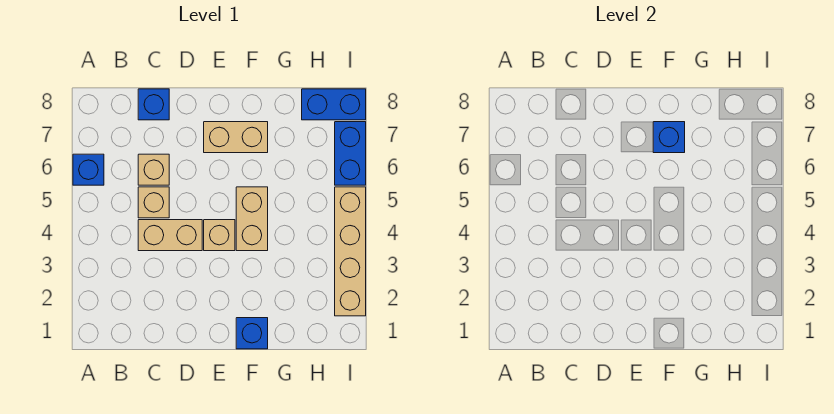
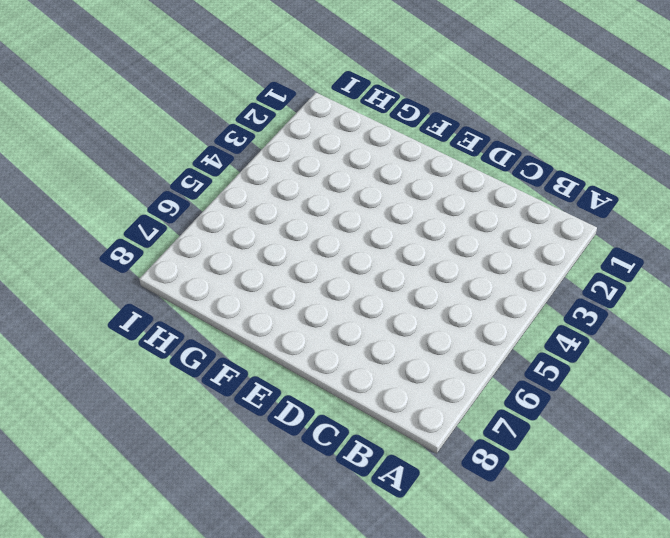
none -> blue brick A6 level 1
none -> tan brick C4:D4 level 1
none -> tan brick C5 level 1

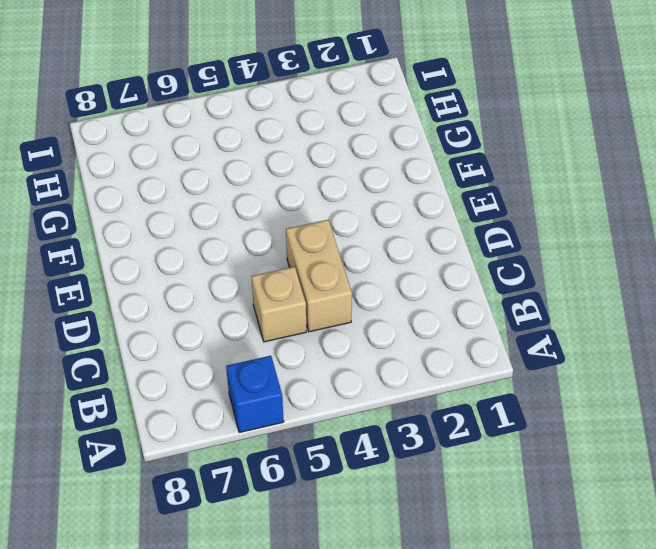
none -> tan brick C6 level 1
none -> blue brick C8 level 1
none -> tan brick E4 level 1

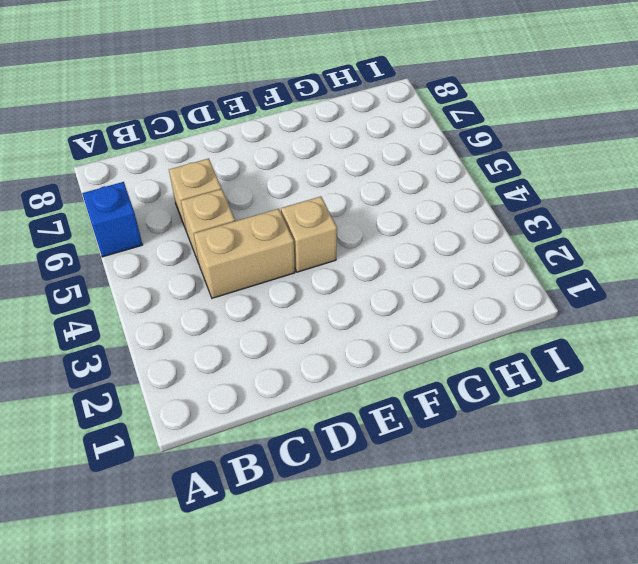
none -> blue brick C8 level 1
none -> tan brick E7:F7 level 1
none -> blue brick F1 level 1

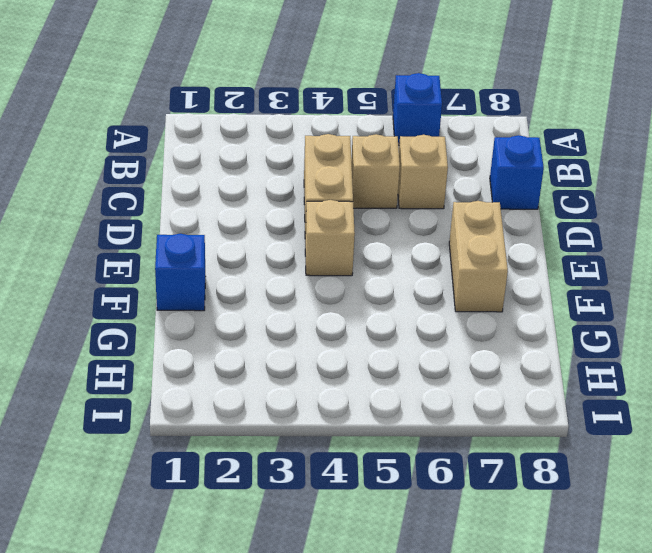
none -> tan brick F4:F5 level 1
none -> blue brick H8:I8 level 1
none -> tan brick I2:I5 level 1

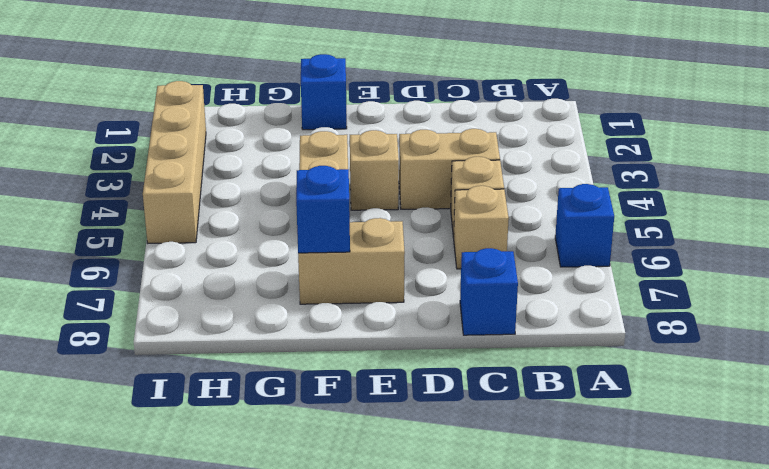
none -> blue brick H8:I8 level 1
none -> blue brick I6:I7 level 1

